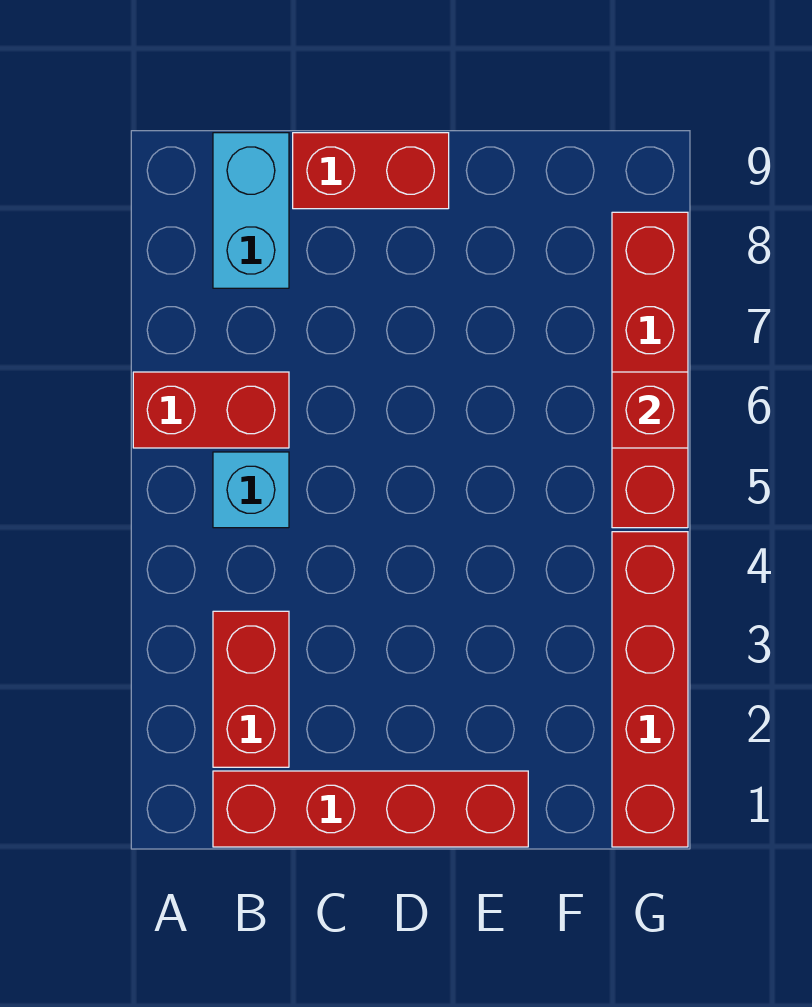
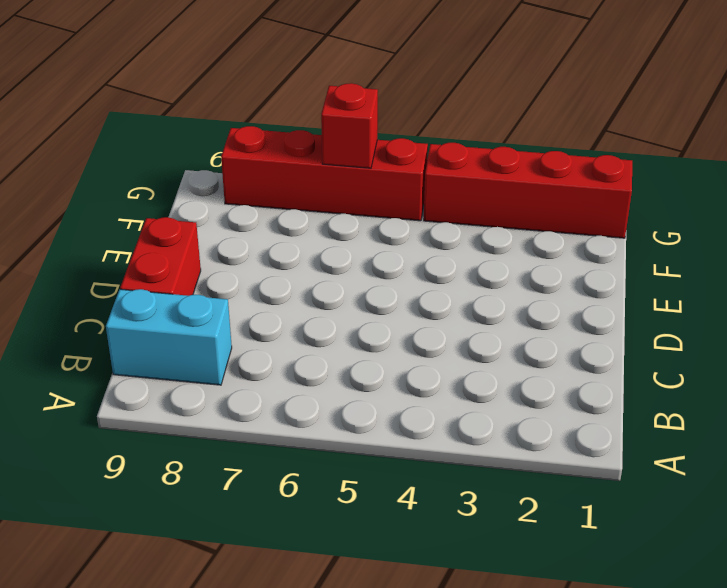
none -> red brick A6:B6 level 1
none -> red brick B1:E1 level 1

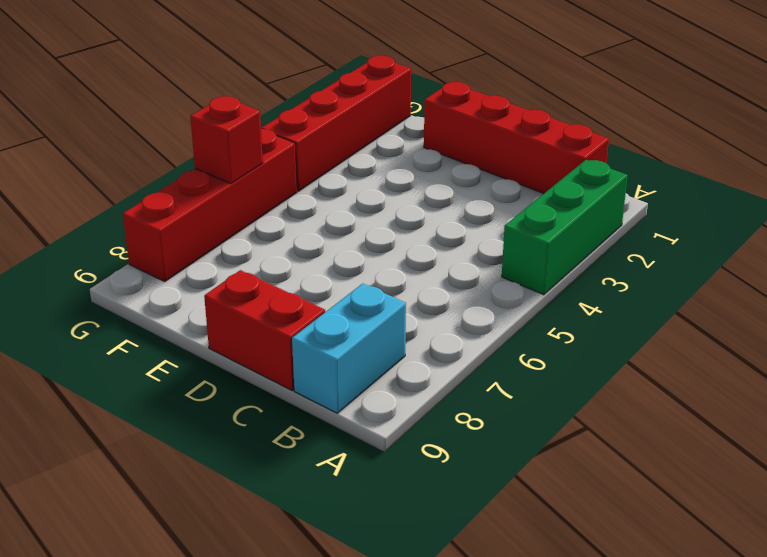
green brick A2:A4 level 1 -> none
none -> red brick A6:B6 level 1
none -> red brick B2:B3 level 1

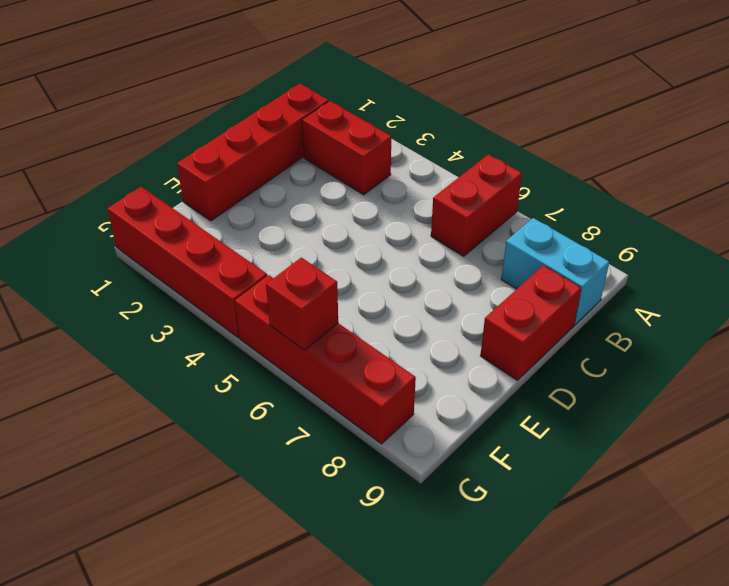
none -> cyan brick B5 level 1

